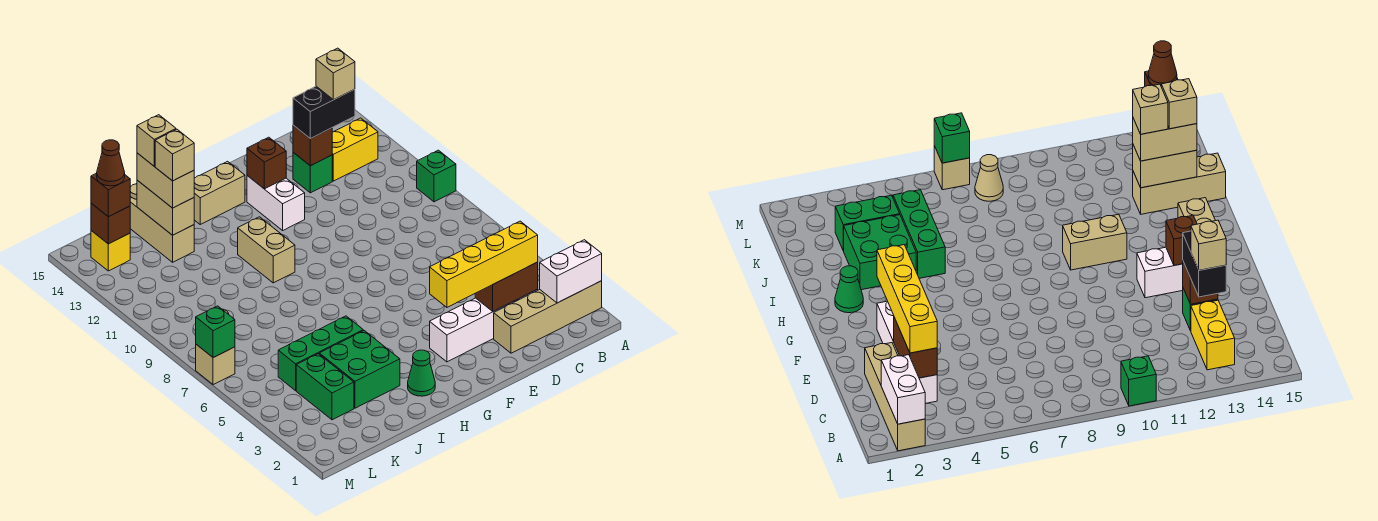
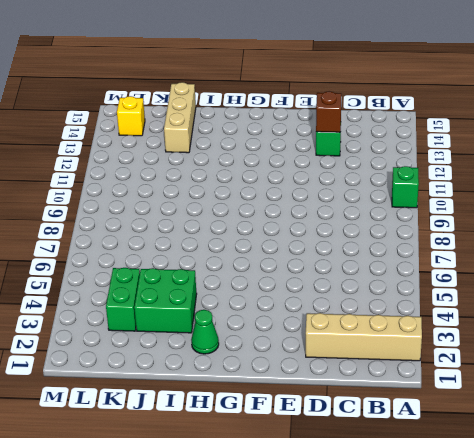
none -> yellow brick B13:C13 level 1
none -> white brick C3:F3 level 1
none -> white brick F12:F13 level 1
none -> tan brick G14:H14 level 1

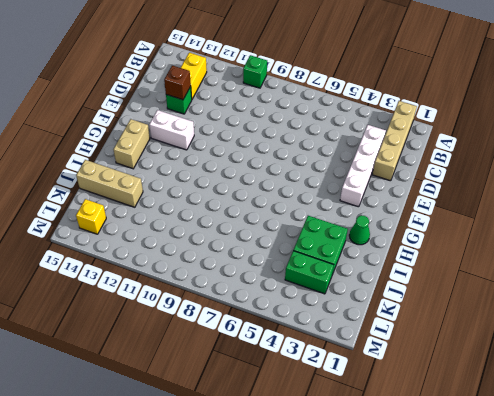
none -> tan brick H10:H11 level 1
none -> green brick I5:K5 level 1
none -> tan cone L8 level 1
none -> tan brick M7 level 1

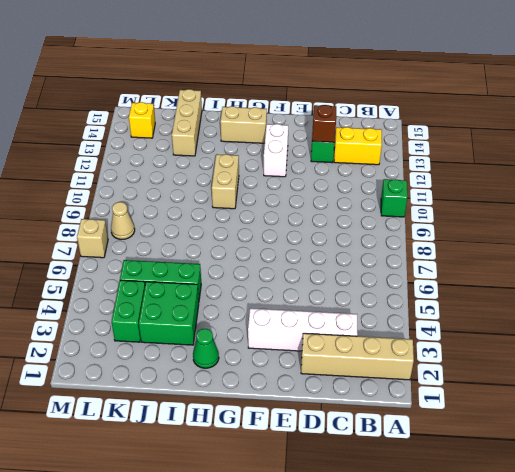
none -> white brick A2:B2 level 2
none -> brown brick C3:D3 level 2
none -> brown brick F13 level 2
none -> tan brick J13:J14 level 2

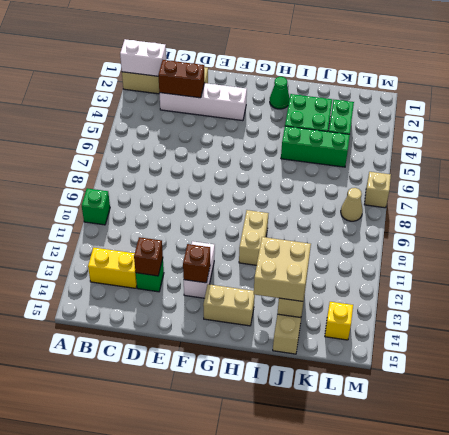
tan brick I13:J14 level 3 -> tan brick J13:J14 level 3
none -> brown brick L14 level 2
none -> green brick M7 level 2
none -> yellow brick C3:F3 level 3
none -> black brick C13:D13 level 3

